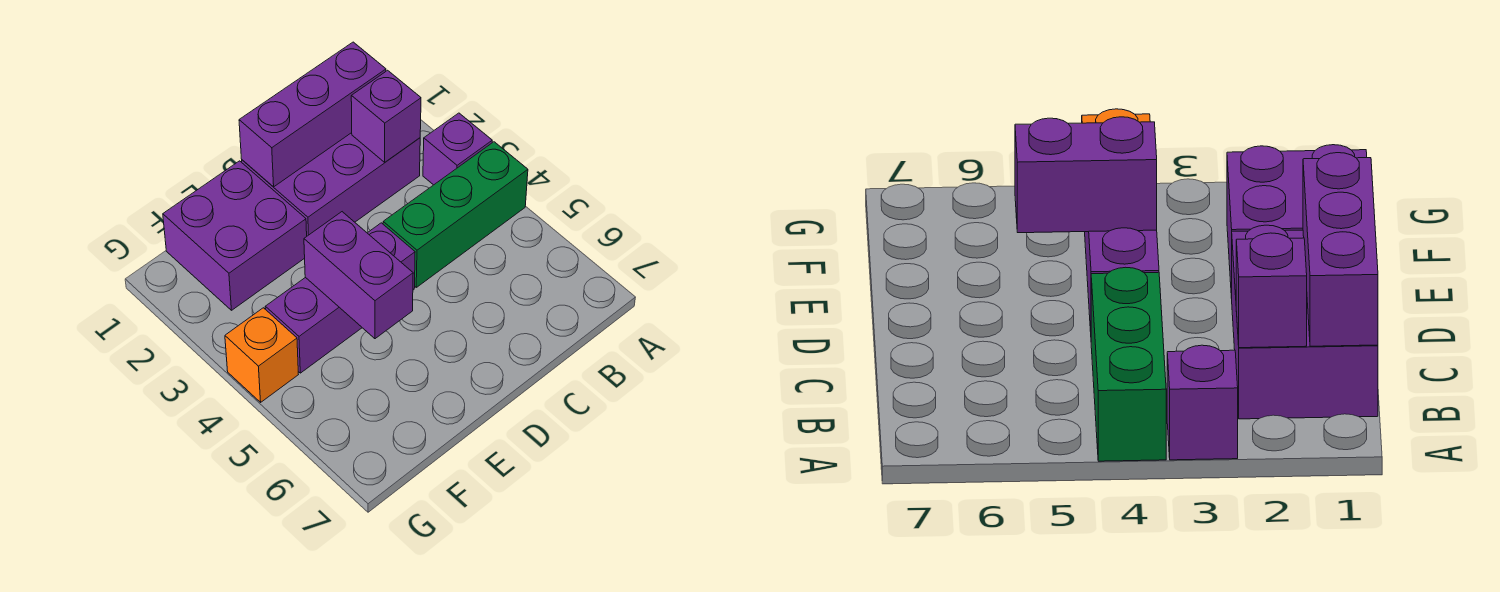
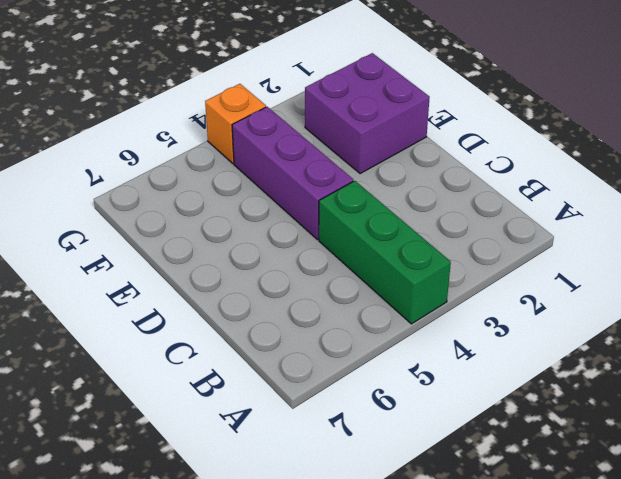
none -> purple brick A3 level 1
none -> purple brick B1:D2 level 1

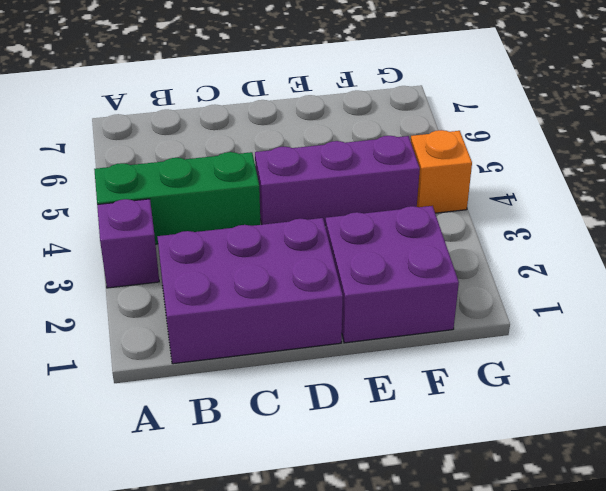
none -> purple brick B1:D1 level 2
none -> purple brick B2 level 2

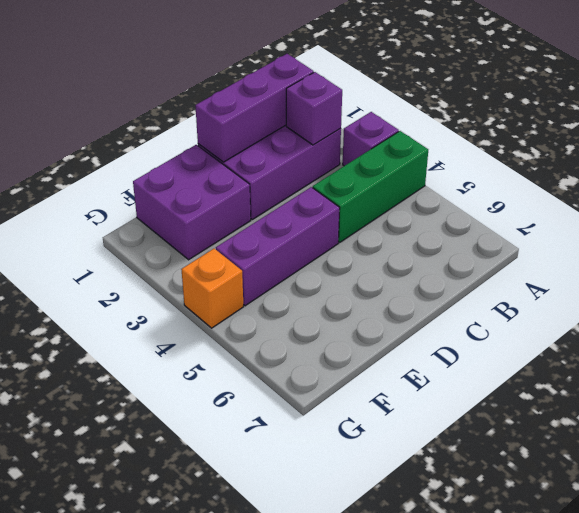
none -> purple brick E4:E5 level 2

